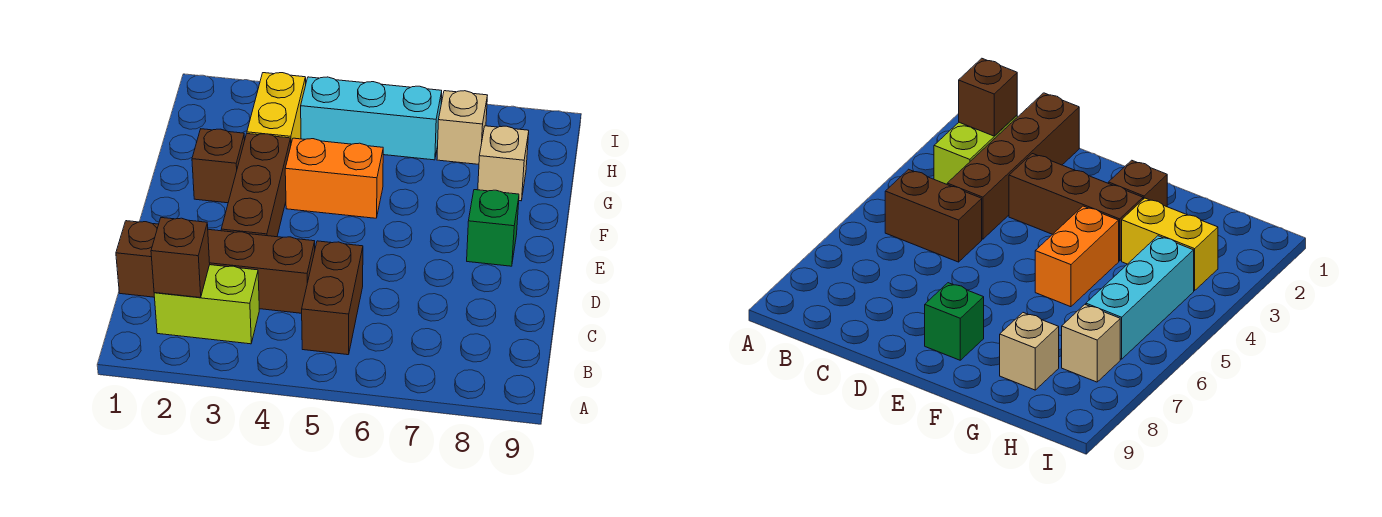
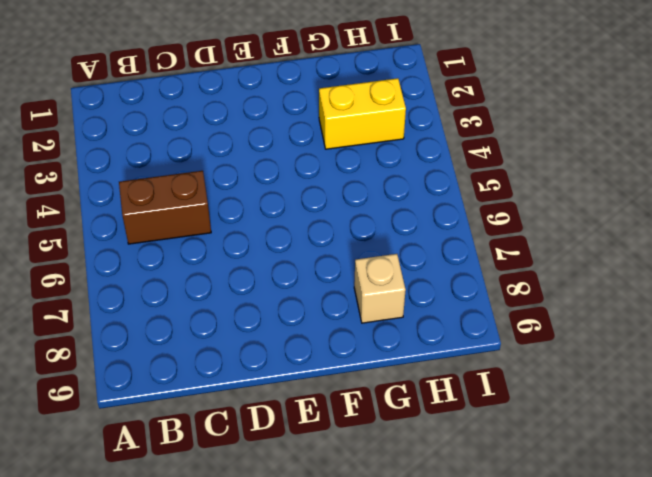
none -> lime brick B2:B3 level 1
none -> brown brick C1:C4 level 1
none -> brown brick D3:F3 level 1

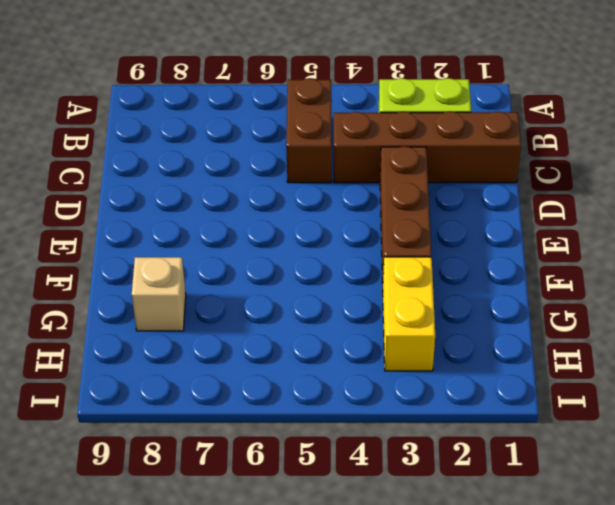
none -> green brick E8 level 1
none -> brown brick F2 level 1
none -> orange brick F4:F5 level 1

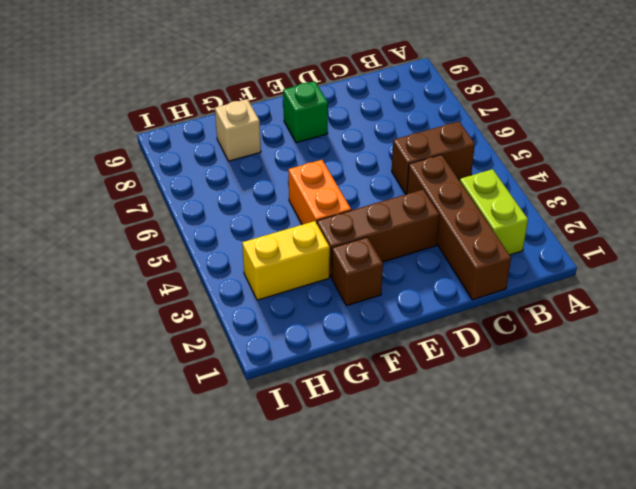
none -> cyan brick H4:H6 level 1
none -> tan brick H7 level 1
none -> brown brick B2 level 2

